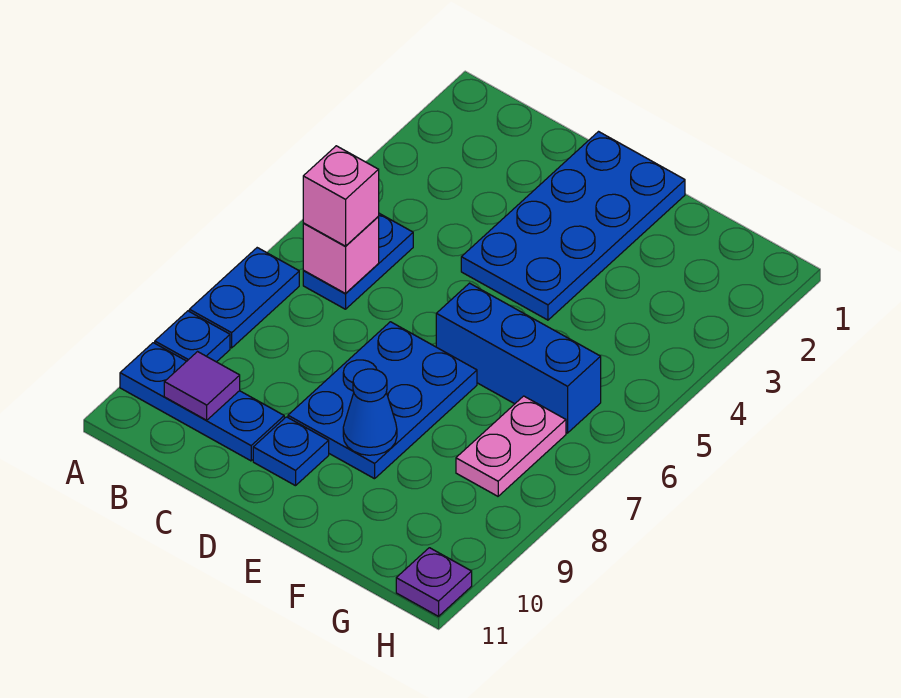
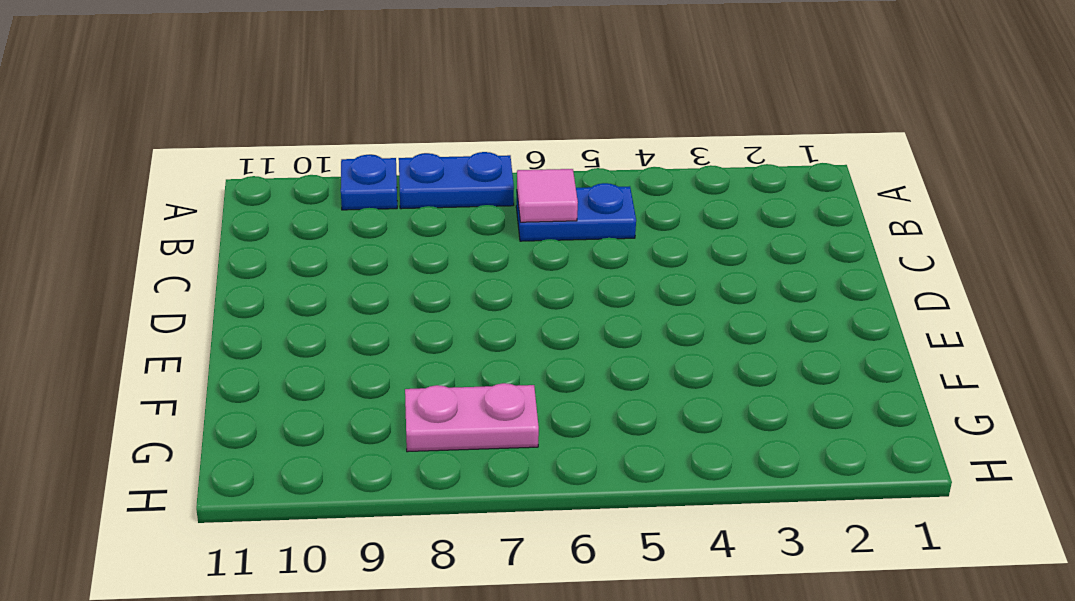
pink tile B6 level 2 -> pink brick B6 level 2
none -> blue plate A10:C10 level 1
none -> blue plate D1:E4 level 1
none -> blue plate D7:E9 level 1

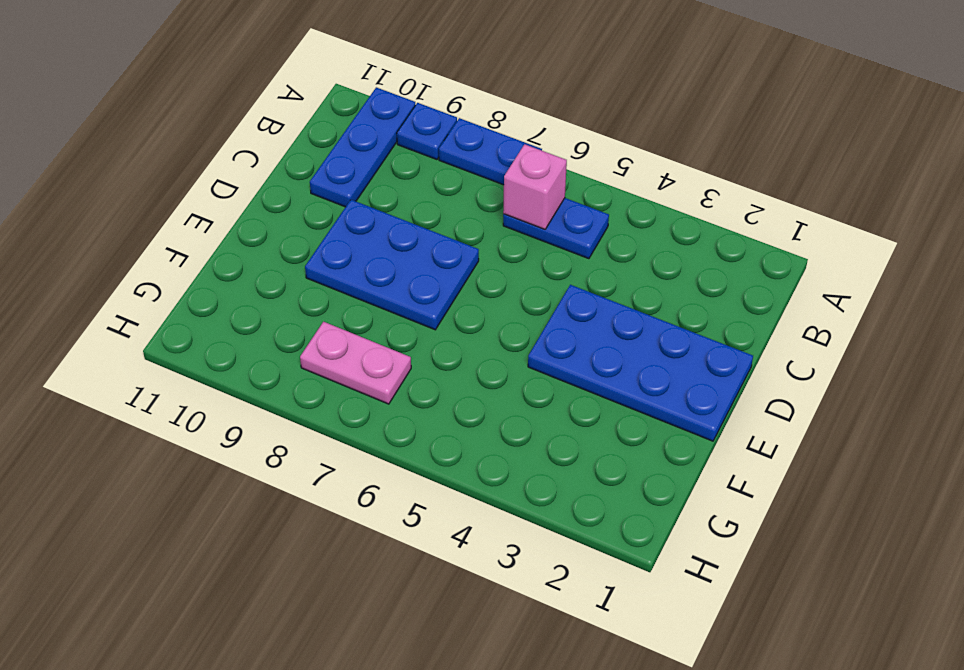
none -> blue plate D10 level 1
none -> blue brick E6:G6 level 1
none -> purple plate H11 level 1

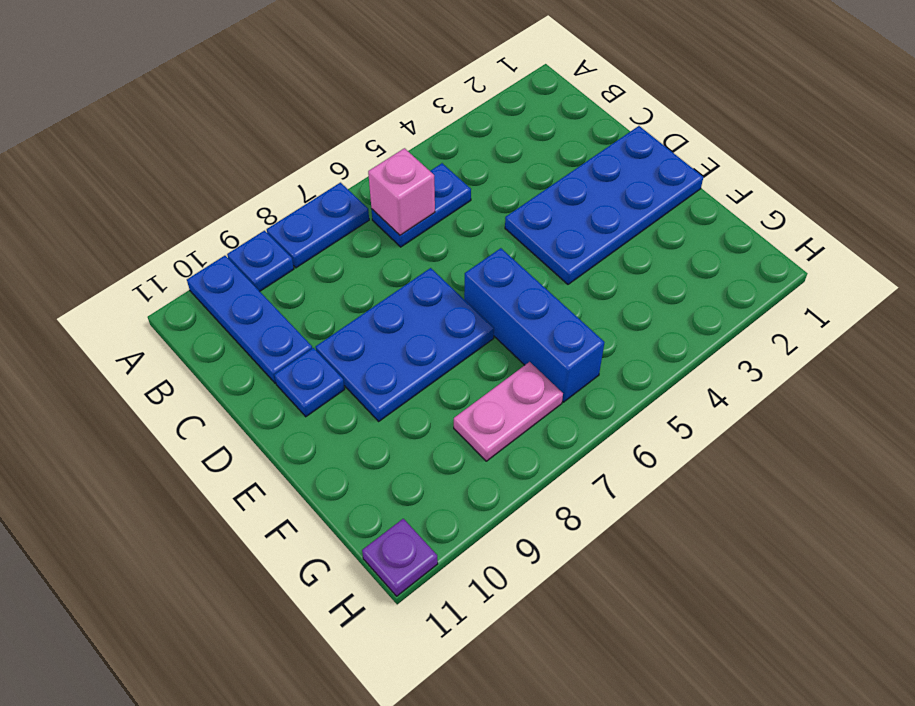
none -> purple tile B10 level 2
none -> blue cone E9 level 2
none -> pink brick B6 level 3

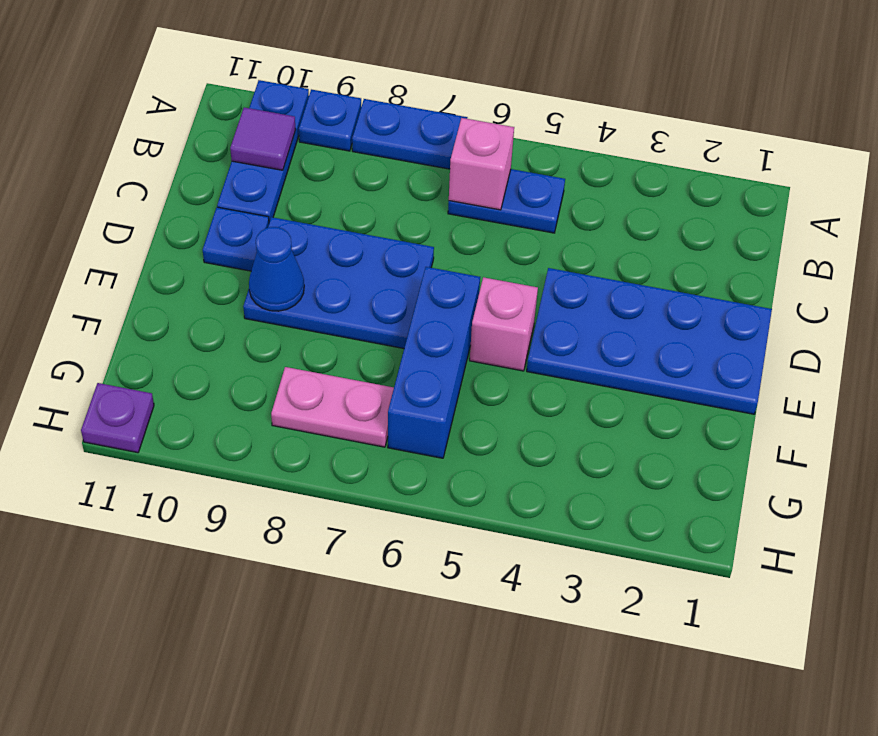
pink brick E5 level 1 -> pink brick B6 level 3

